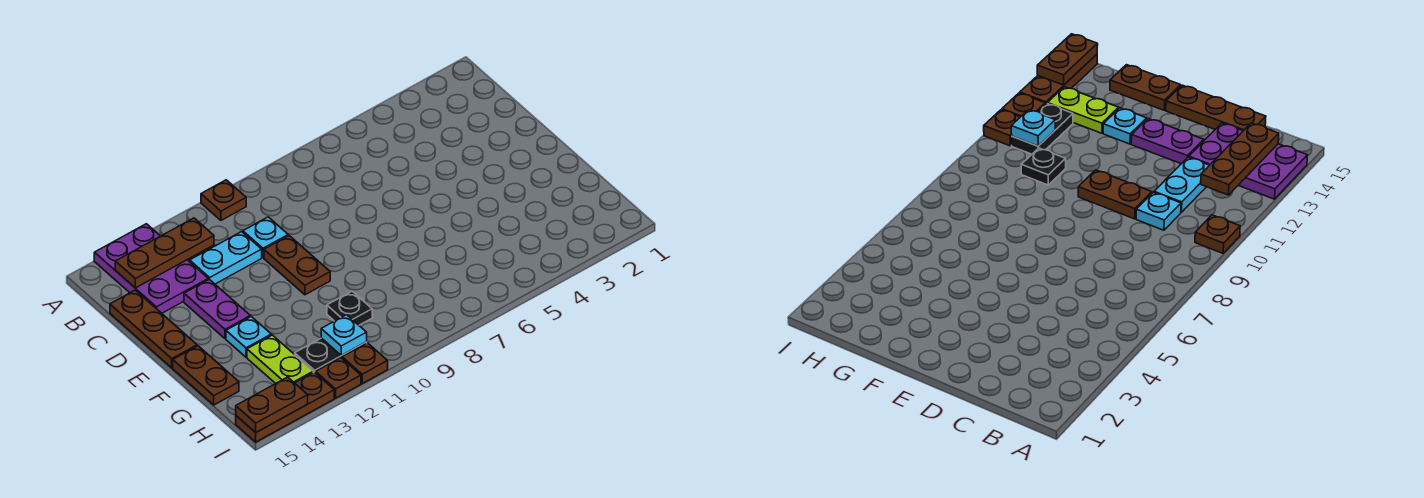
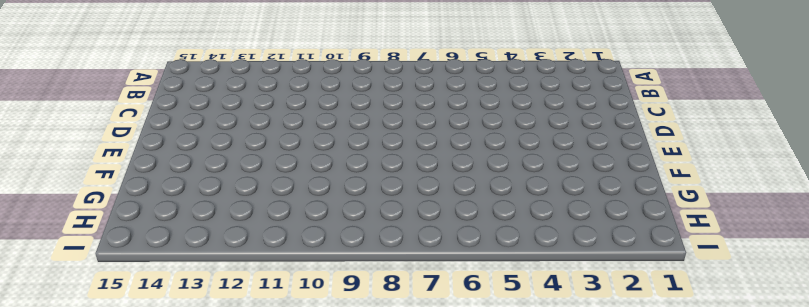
none -> brown plate A10 level 1
none -> purple plate A13:C14 level 1
none -> cyan plate C10 level 1

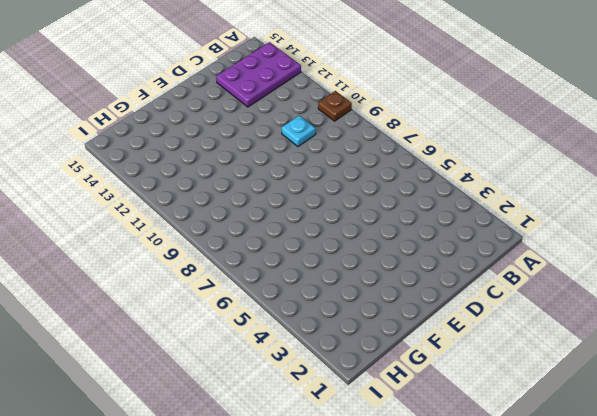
none -> cyan plate C11:C12 level 1
none -> brown plate C15:E15 level 1
none -> brown plate D10:E10 level 1

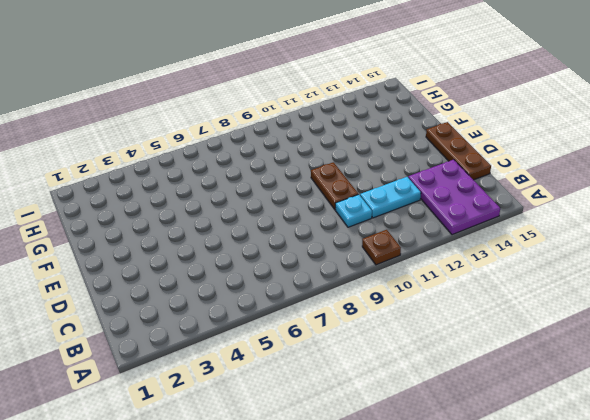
none -> purple plate D13:E13 level 1
none -> cyan plate F13 level 1
none -> brown plate F15:G15 level 1

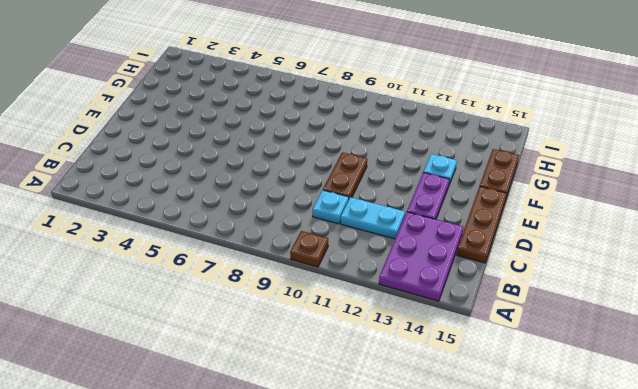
none -> black plate G10 level 1
none -> lime plate G13:H13 level 1
none -> black plate H11:H12 level 1

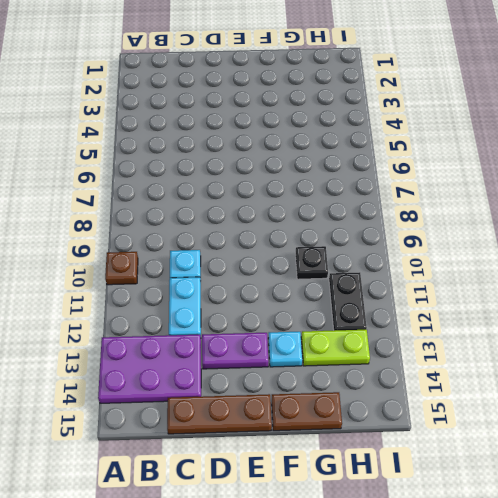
none -> brown plate D10:E10 level 1
none -> brown plate I11 level 1
none -> brown plate I12 level 1

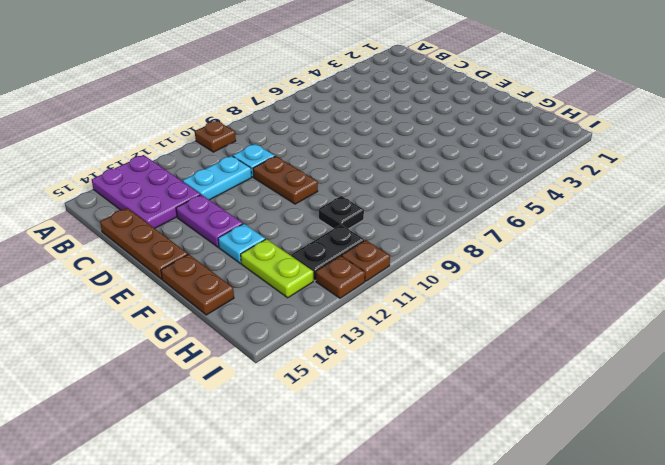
none -> brown plate I13:I15 level 1
none -> brown plate B12:B14 level 2
none -> cyan plate H11 level 2

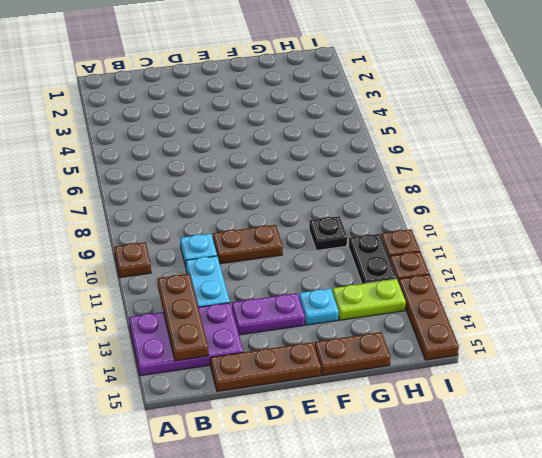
none -> cyan plate H11 level 2
none -> brown plate I14:I15 level 2

